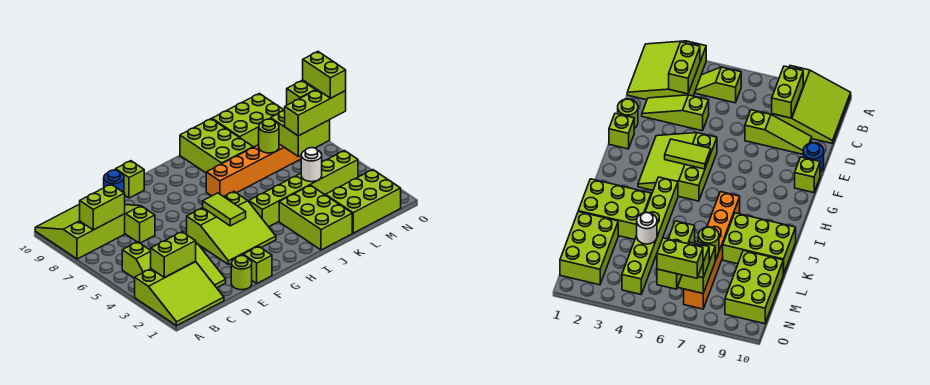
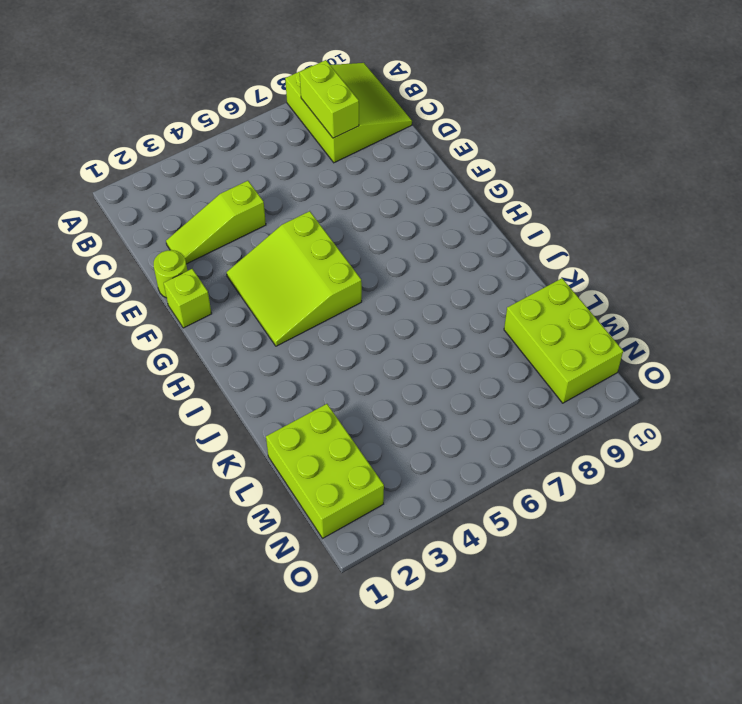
none -> lime slope A1:C3 level 1 top 3
none -> lime slope B4:B5 level 1 top 5
none -> lime slope D7:D9 level 1 top 7

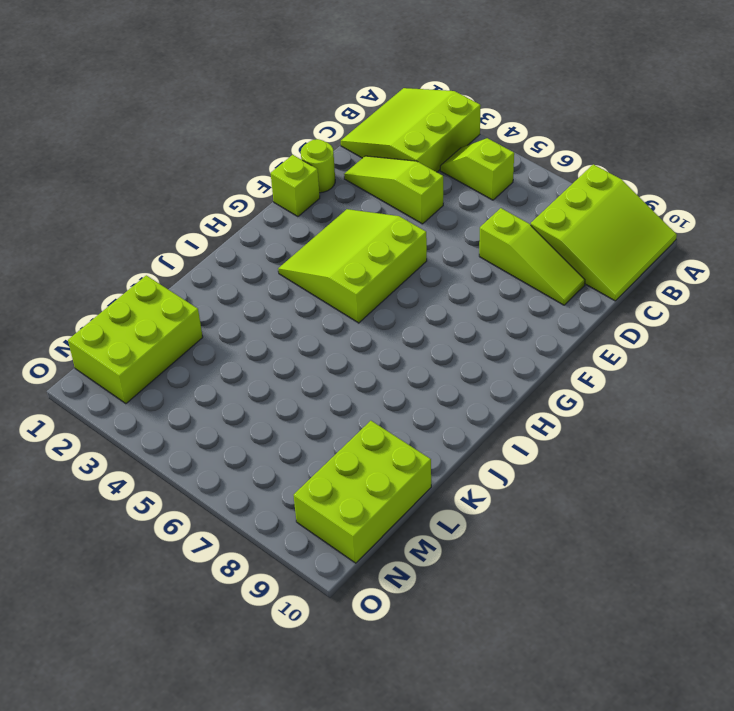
none -> blue round brick E10 level 1
none -> lime brick F10 level 1
none -> lime brick I4:N4 level 1

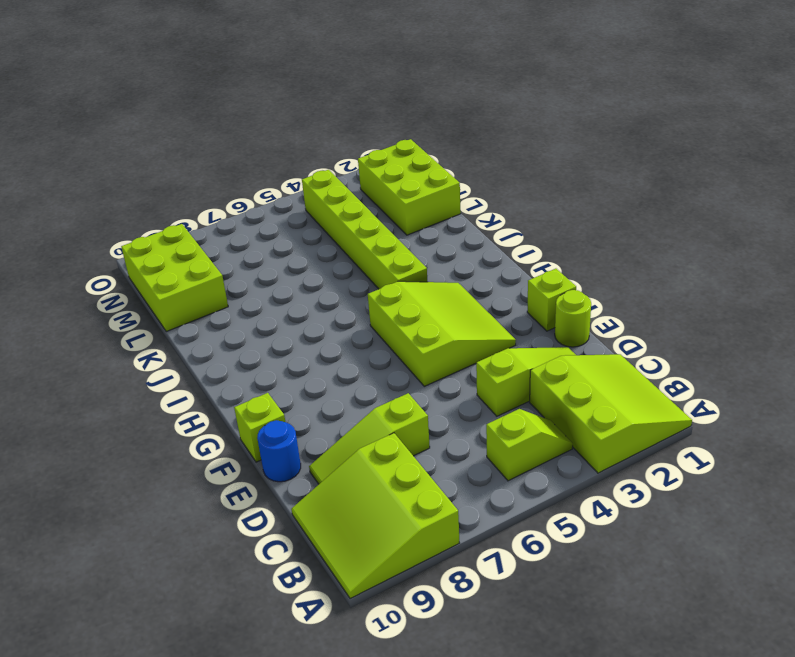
none -> orange brick I7:N7 level 1
none -> lime brick J1:K3 level 1
none -> lime brick J8:K10 level 1

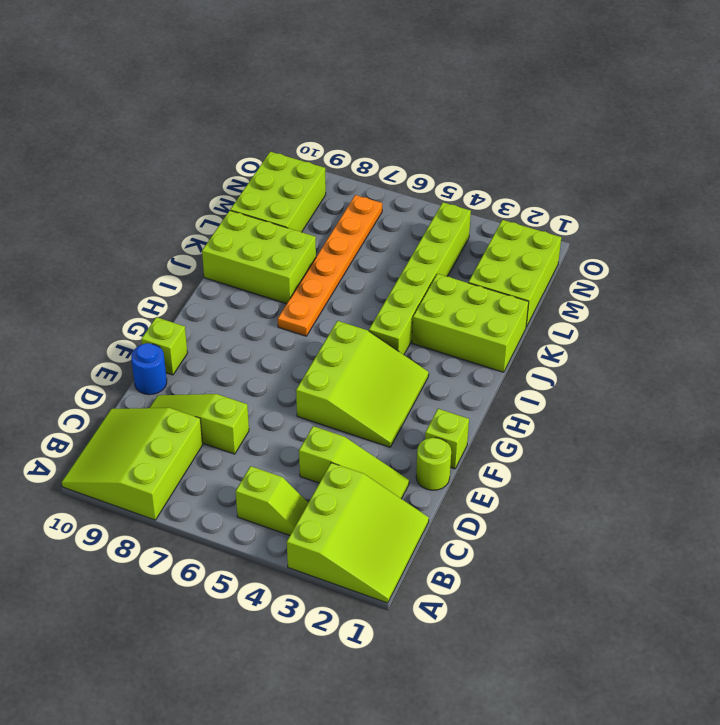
orange plate I7:N7 level 1 -> orange brick I7:N7 level 1
none -> lime brick B3:C3 level 2
none -> lime brick B8:C8 level 2
none -> lime tile G4:G5 level 2

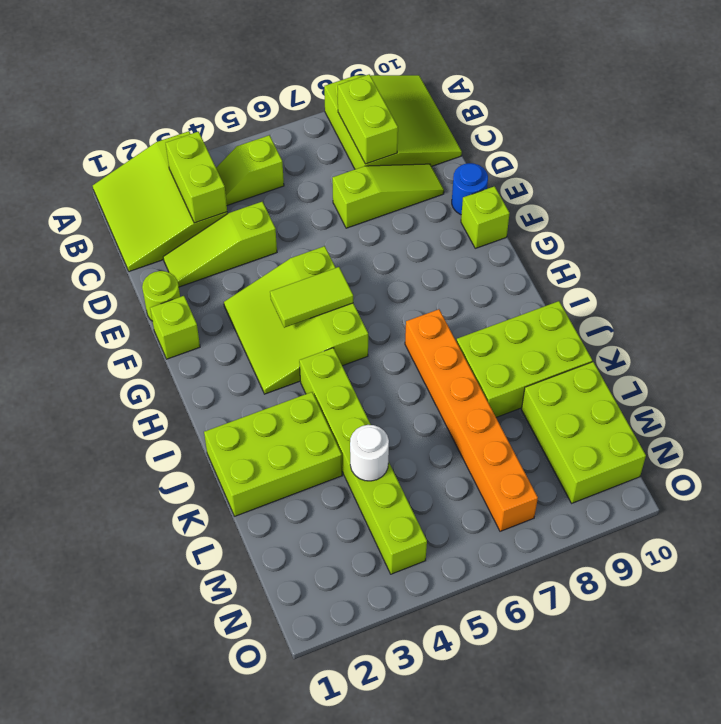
none -> lime brick L1:N2 level 1
none -> lime round brick L7 level 2
none -> lime brick M6:N7 level 2

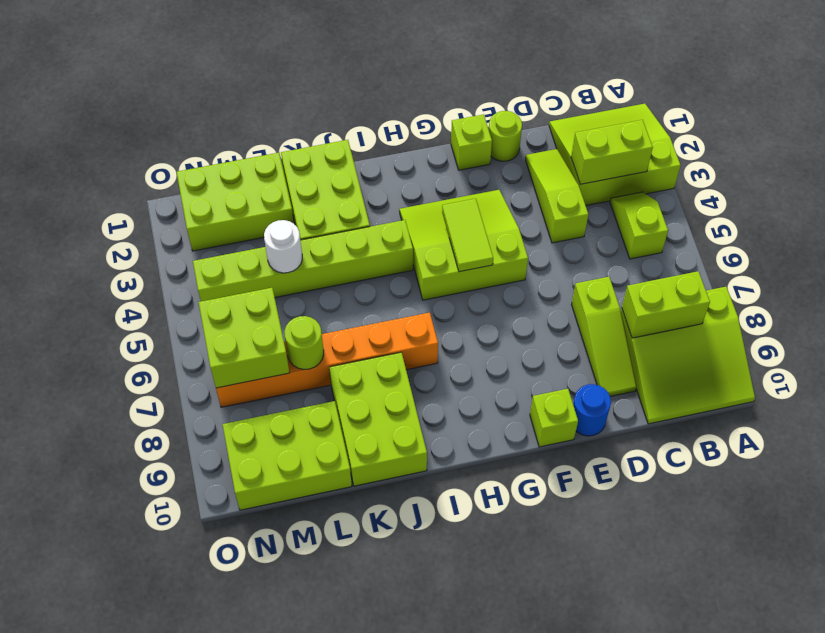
none -> lime brick M6:O6 level 3
none -> lime brick N7 level 3
none -> lime brick O6:O7 level 4

